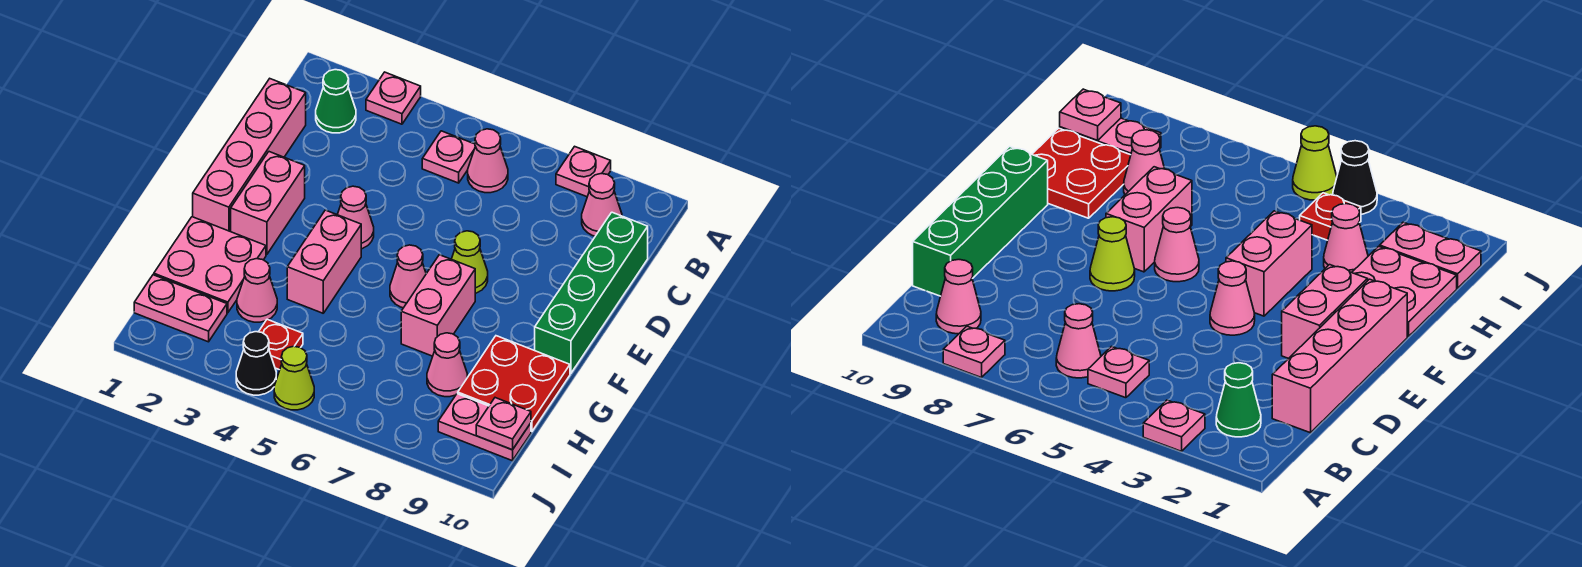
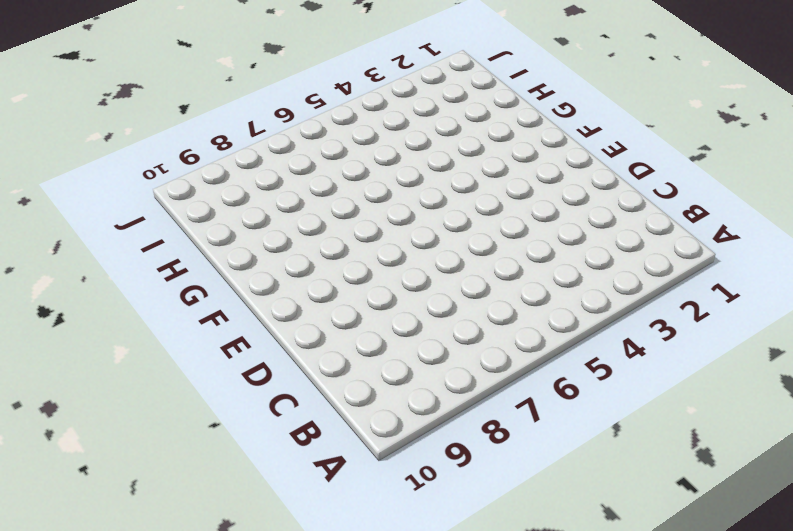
none -> pink plate A3 level 1
none -> pink plate A8 level 1
none -> green cone B2 level 1

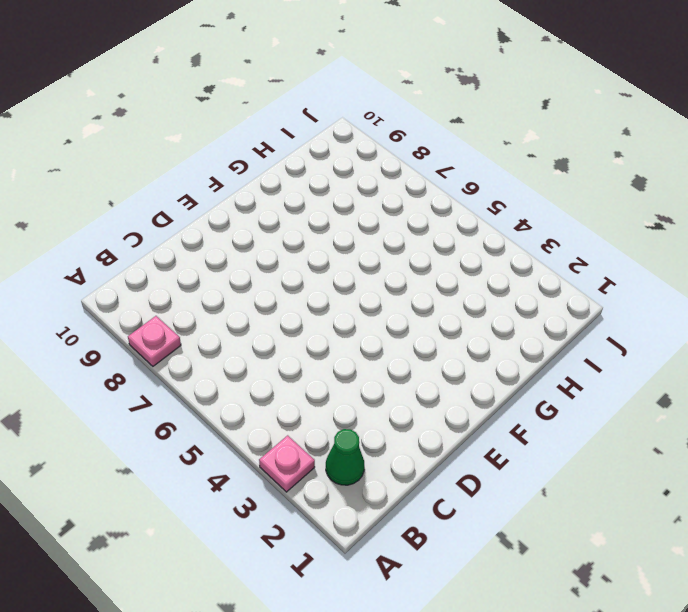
none -> pink plate B5 level 1
none -> pink cone B6 level 1
none -> pink cone B9 level 1

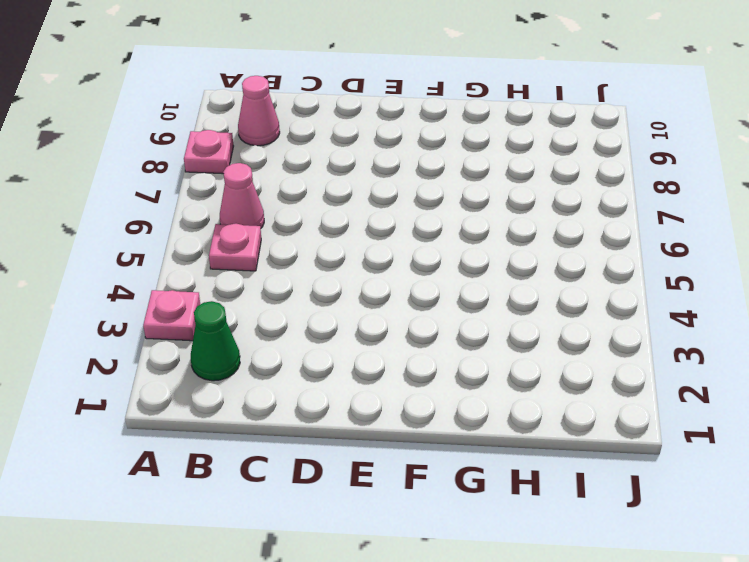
none -> pink brick C1:F1 level 1
none -> green brick C10:F10 level 1
none -> pink brick E2:F2 level 1

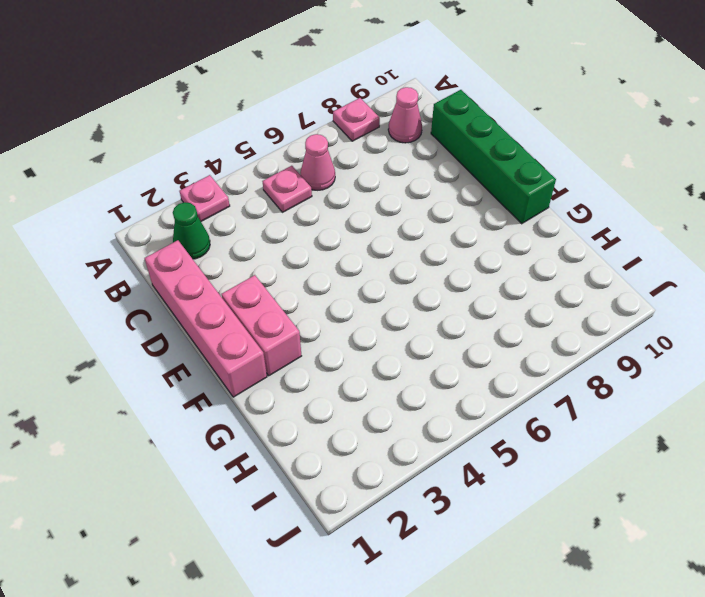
none -> pink cone E4 level 1
none -> lime cone E7 level 1
none -> pink brick F4:G4 level 1

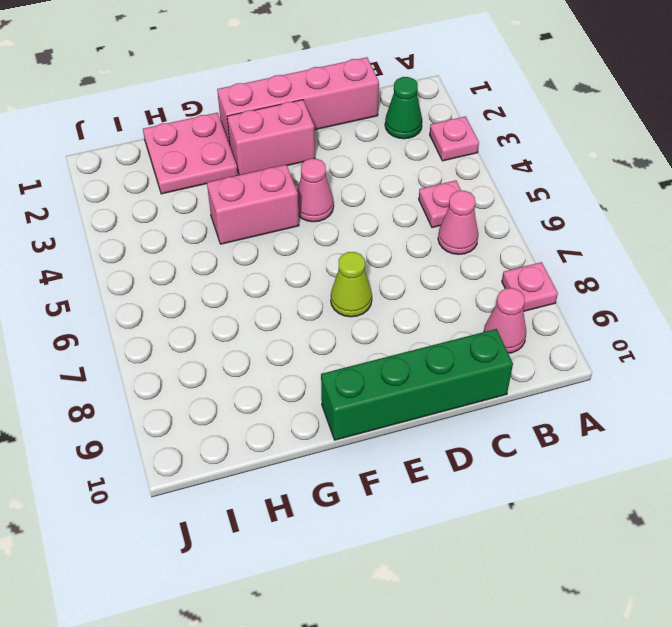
none -> pink cone F6 level 1
none -> pink brick F7:G7 level 1
none -> red plate G9:H10 level 1

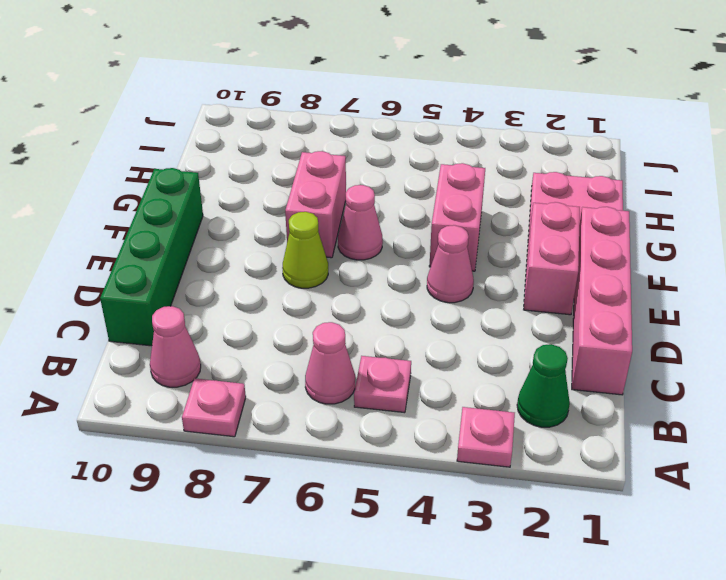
none -> red plate G9:H10 level 1
none -> pink cone H3 level 1
none -> pink cone H8 level 1

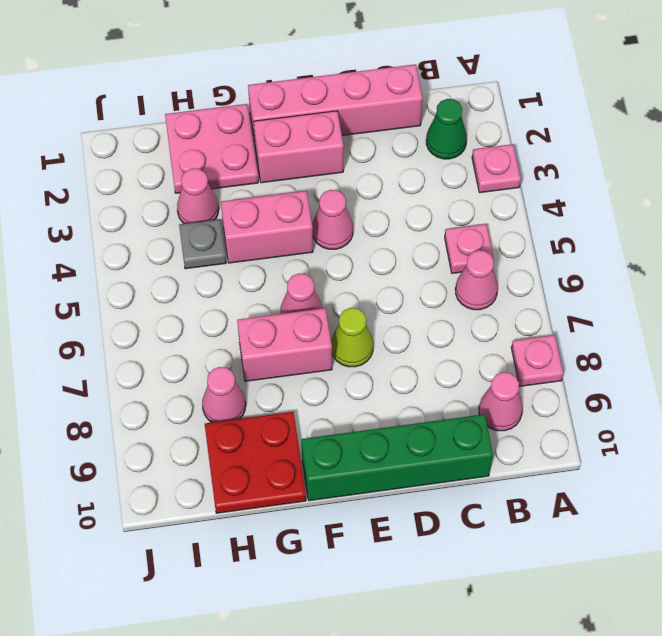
grey plate H4 level 1 -> none
none -> pink plate I1:I2 level 1
none -> red plate I4 level 1
none -> pink plate I9:I10 level 1

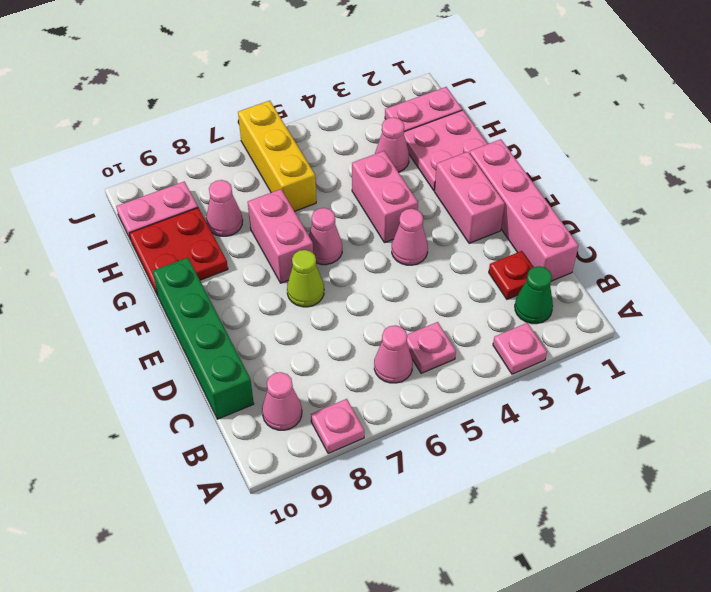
red plate C2 level 1 -> red plate I4 level 1
yellow brick H6:J6 level 1 -> none
none -> black cone J4 level 1
none -> lime cone J5 level 1
none -> pink plate I10 level 2

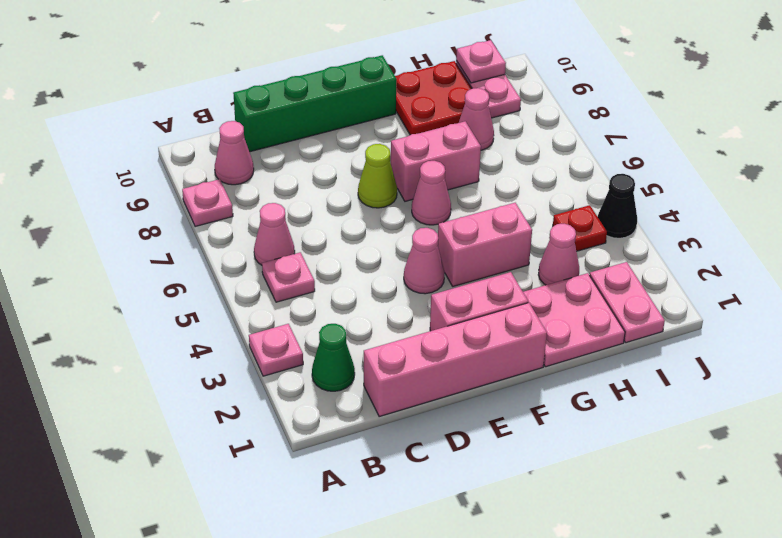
none -> lime cone J5 level 1

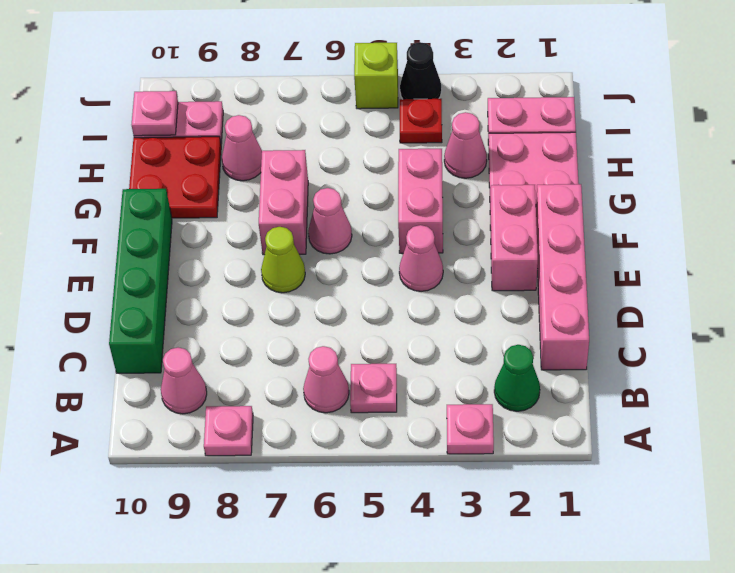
lime brick J5 level 1 -> lime cone J5 level 1

